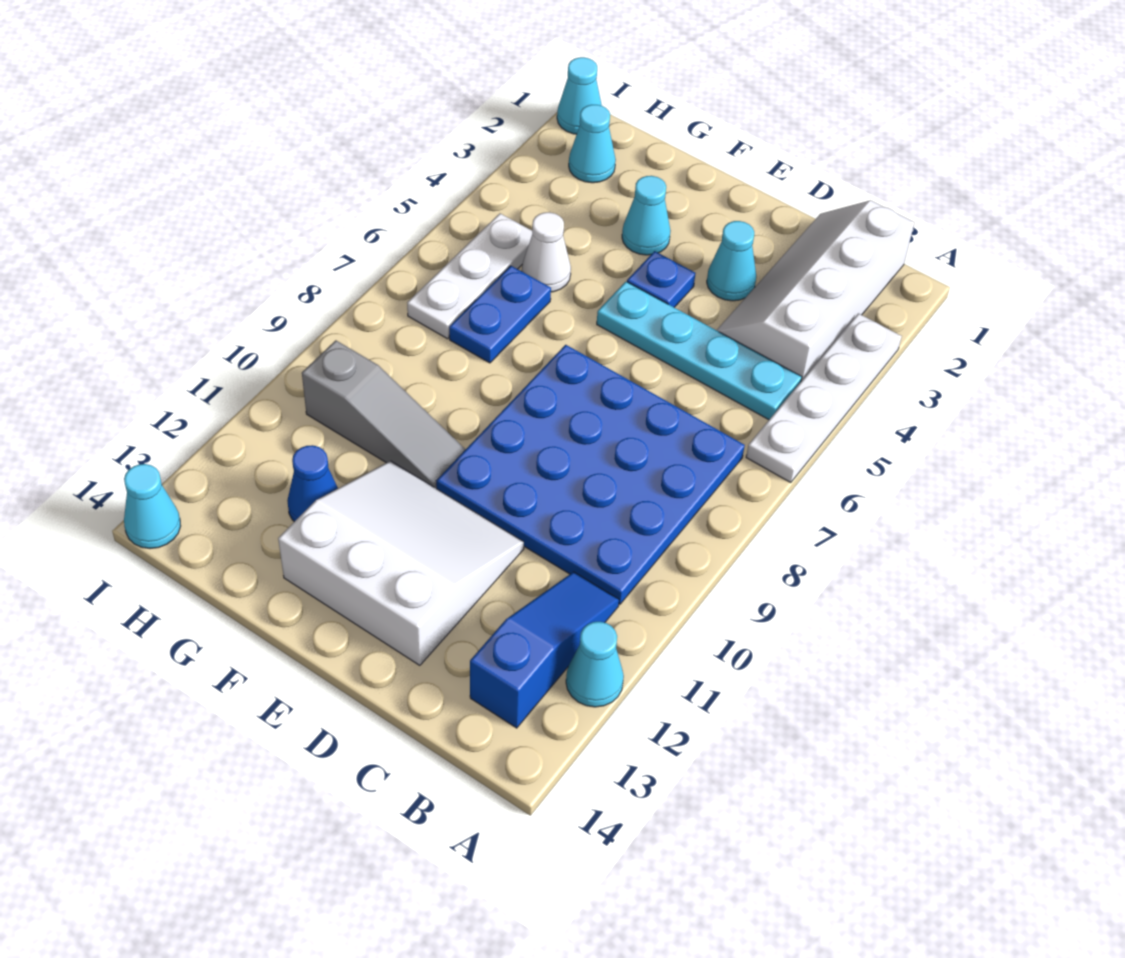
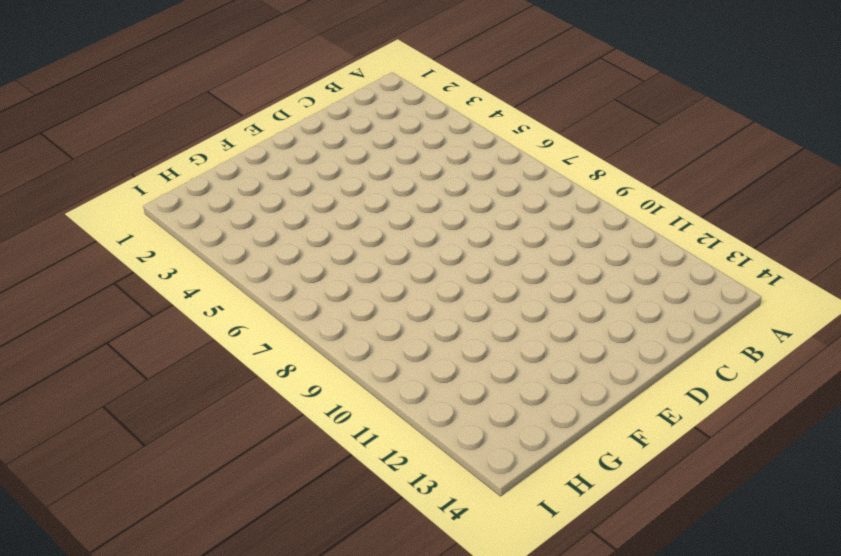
none -> white plate A3:A6 level 1
none -> cyan cone A12 level 1
none -> white slope B1:C4 level 1 top B

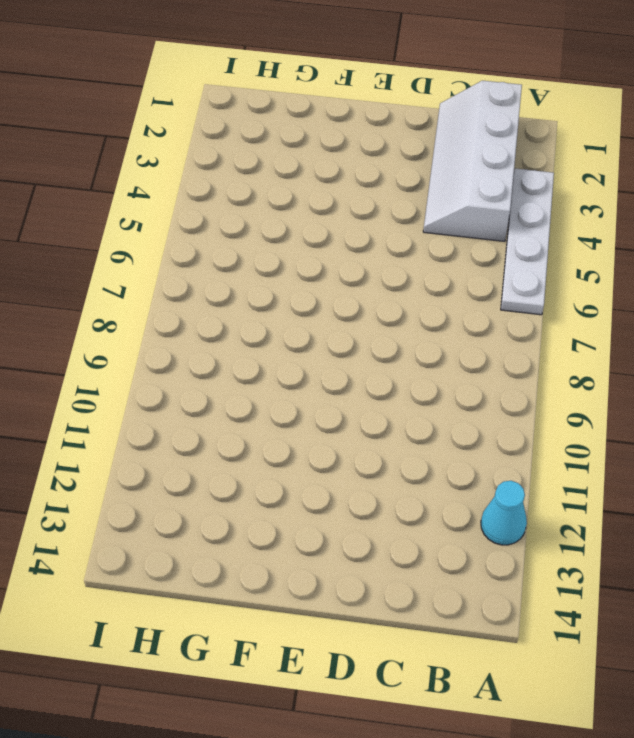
none -> cyan plate B5:E5 level 1
none -> blue plate B7:E10 level 1
none -> blue slope B11:B13 level 1 top 13

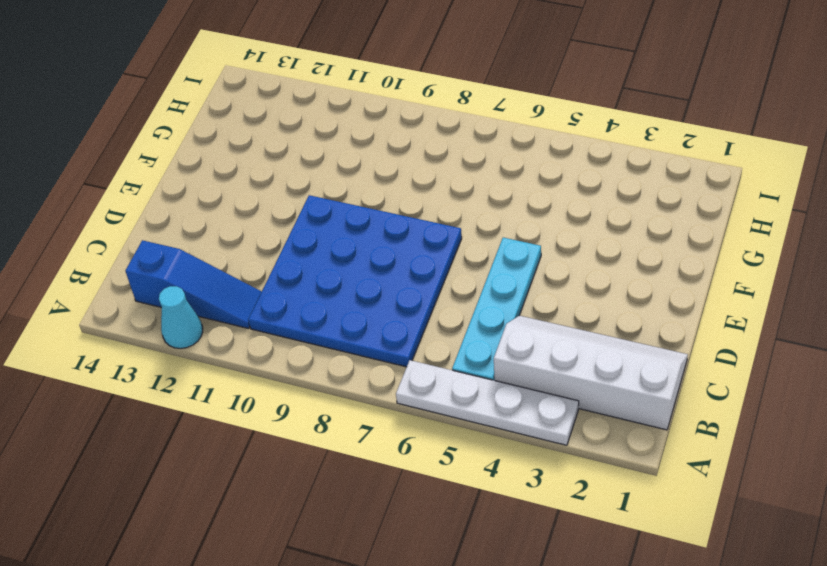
none -> cyan cone D3 level 1
none -> white slope D11:F13 level 1 top 13
none -> blue plate E4 level 1

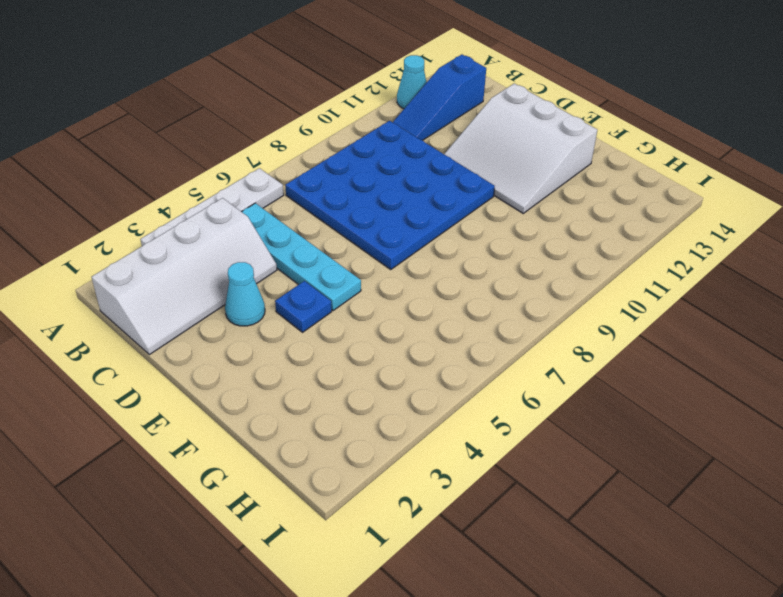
none -> cyan cone F3 level 1
none -> grey slope F10:H10 level 1 top H
none -> white cone G5 level 1

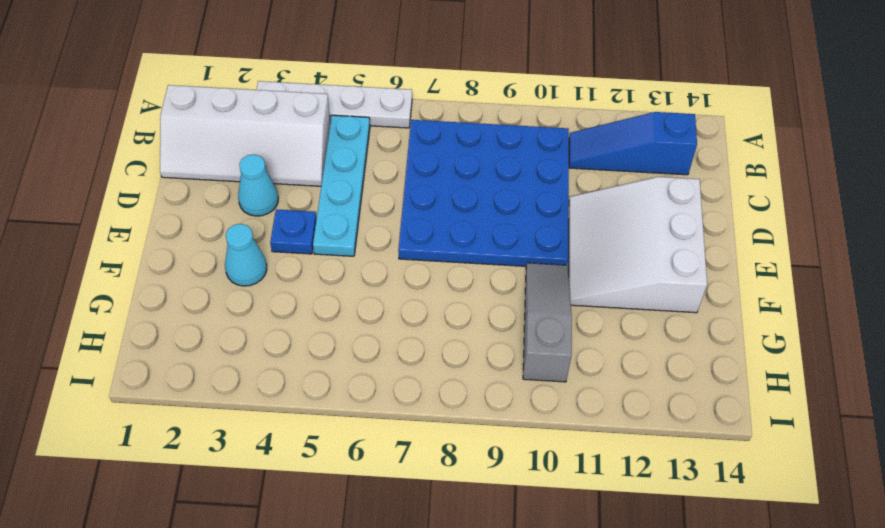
none -> cyan cone A12 level 1
none -> white cone G5 level 1
none -> blue plate G6:G7 level 1

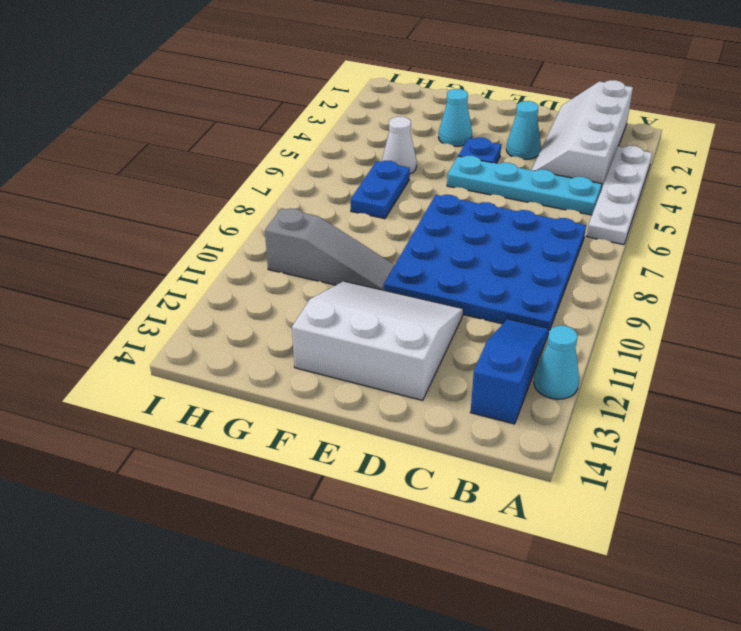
none -> blue cone G12 level 1
none -> cyan cone H2 level 1
none -> white plate H5:H7 level 1

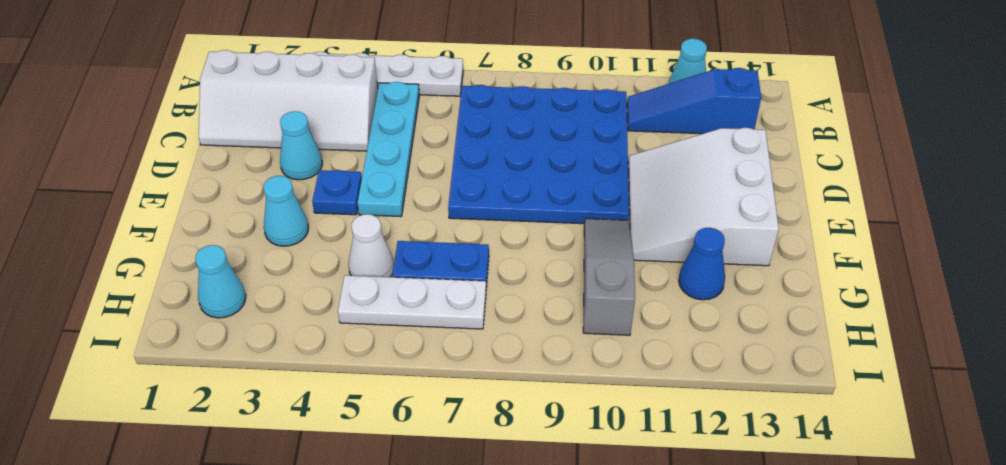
none -> cyan cone I1 level 1
none -> cyan cone I14 level 1

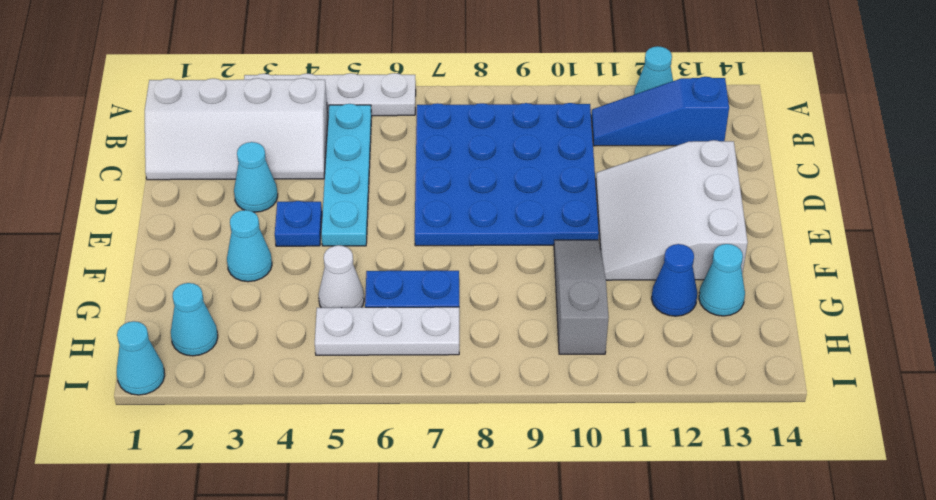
cyan cone G13 level 1 -> cyan cone I14 level 1

